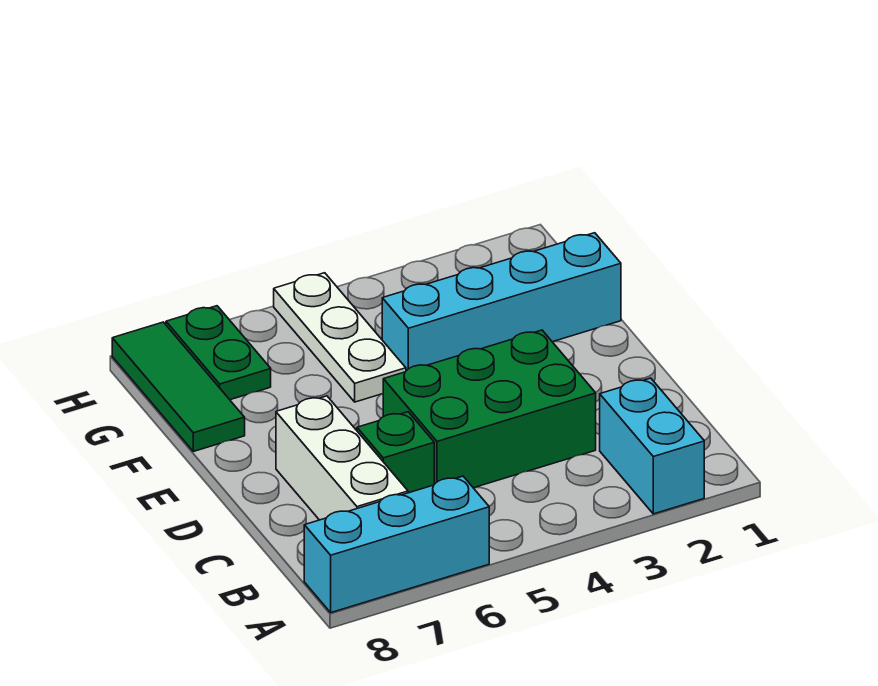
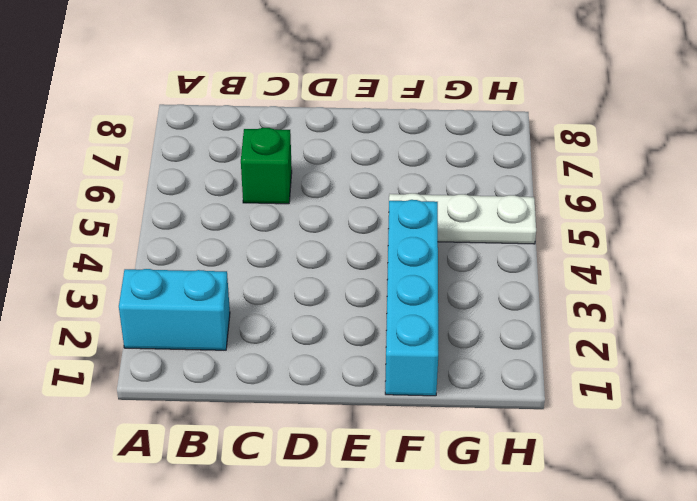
none -> cyan brick A6:A8 level 1
none -> white brick B7:D7 level 1

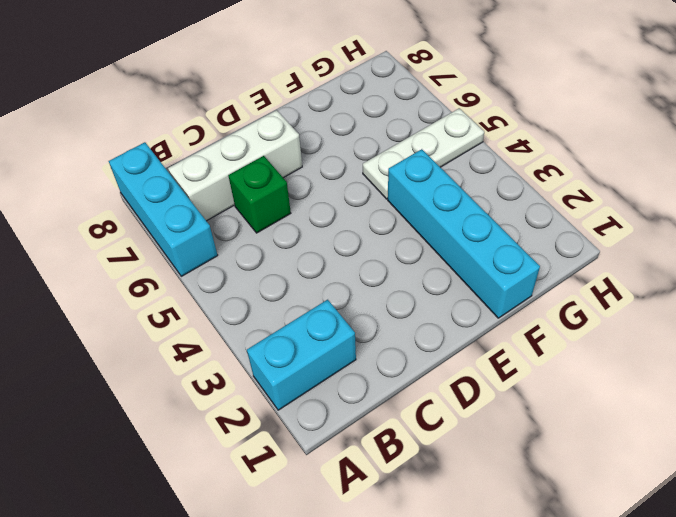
none -> green brick C3:D5 level 1
none -> green tile F8:H8 level 1

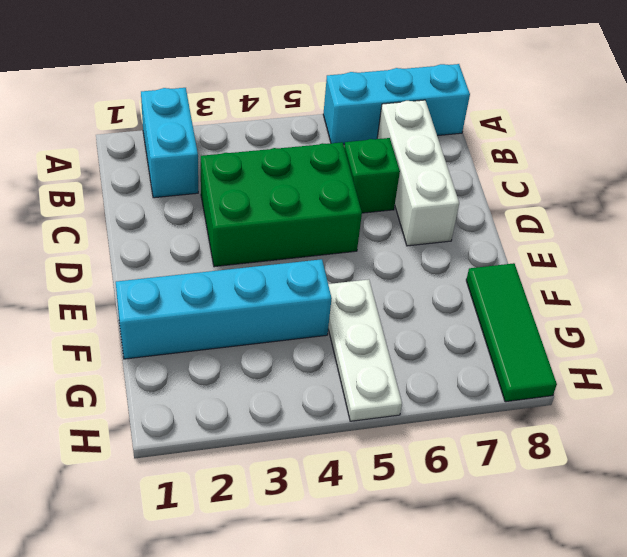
none -> green plate G7:H7 level 1

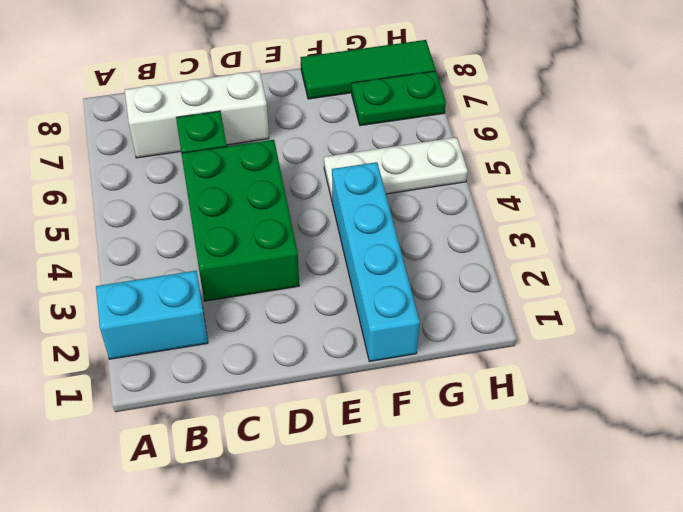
none -> cyan brick A6:A8 level 1

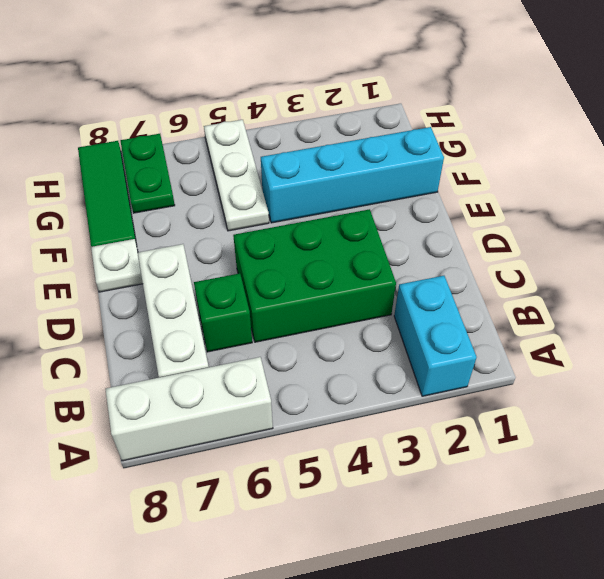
white brick A6:A8 level 1 -> cyan brick A6:A8 level 1
white plate E8 level 1 -> none

